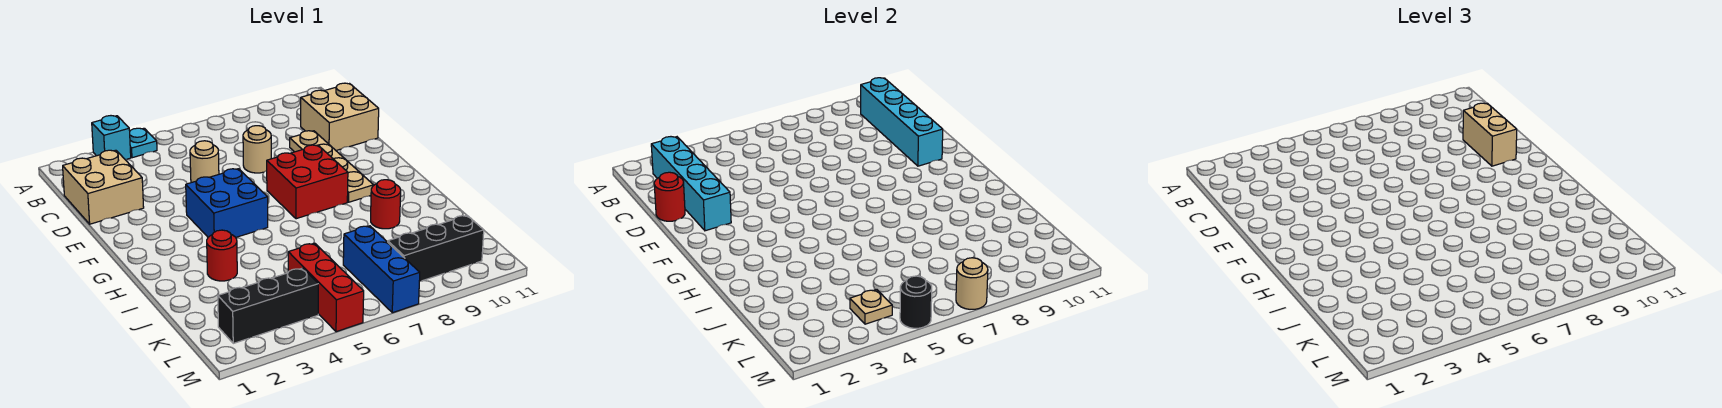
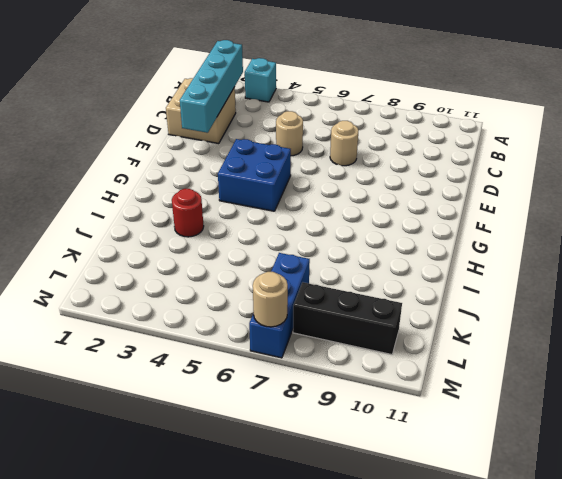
none -> cyan plate A4 level 1
none -> tan brick C10:D11 level 1
none -> tan plate D9:G9 level 1

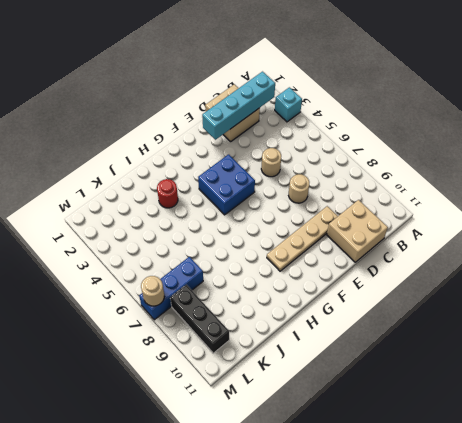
none -> cyan plate A4 level 1
none -> red brick F7:G8 level 1
none -> red round brick I9 level 1

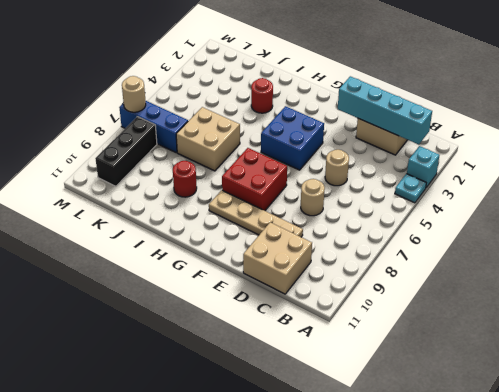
tan brick I6:J7 level 1 -> none
none -> red brick K5:M5 level 1
none -> black brick L2:L4 level 1
none -> cyan brick B10:E10 level 2

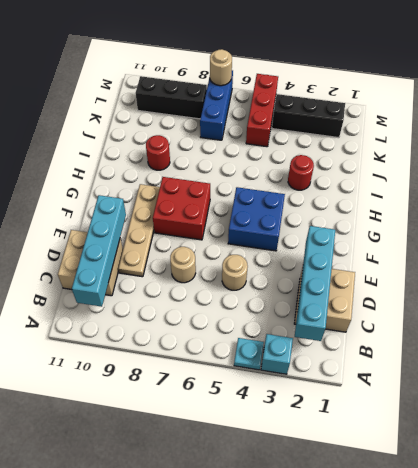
none -> red round brick D1 level 2
none -> tan plate L4 level 2
none -> black round brick M5 level 2

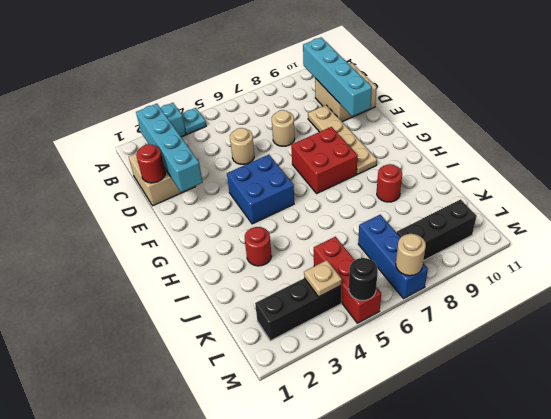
none -> tan brick D10:E10 level 3

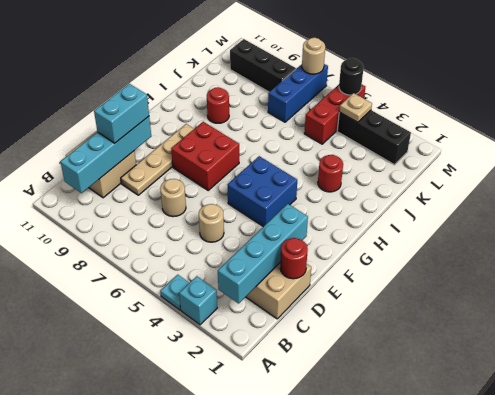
cyan brick D10:E10 level 3 -> tan brick D10:E10 level 3

